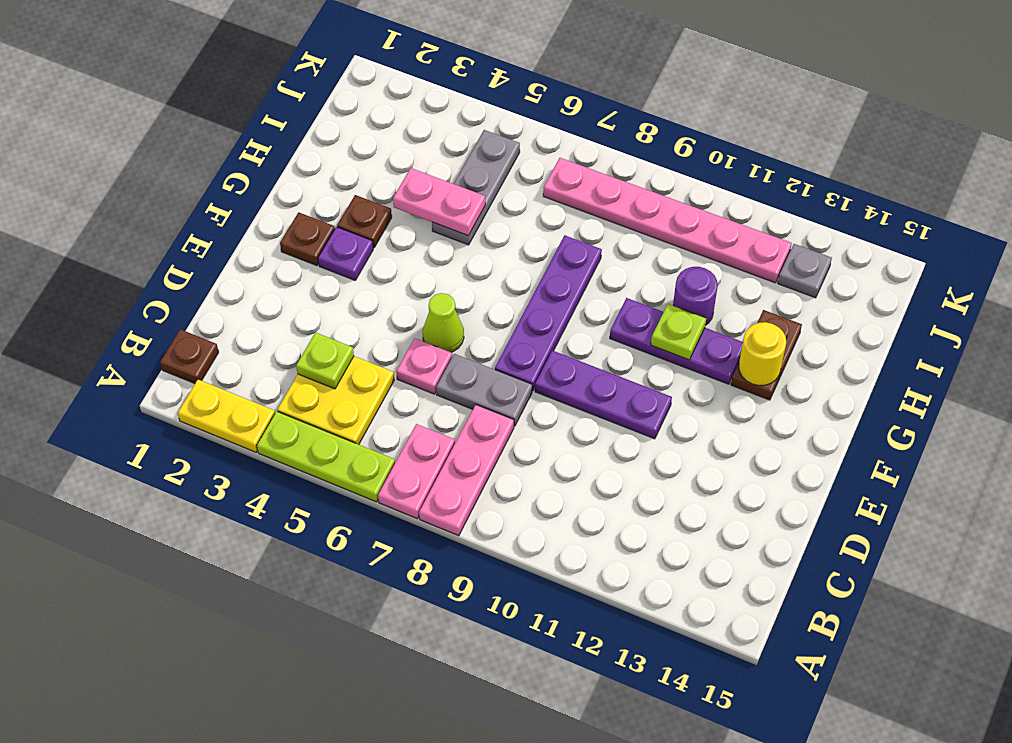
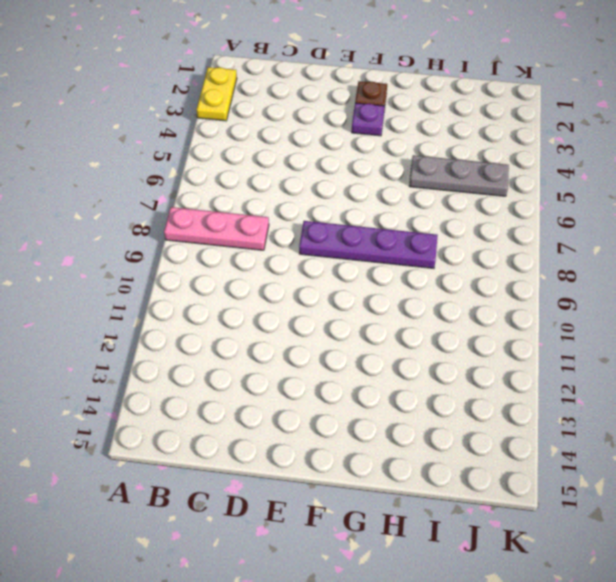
none -> lime plate A4:A6 level 1
none -> pink plate A7:B7 level 1
none -> brown plate B1 level 1

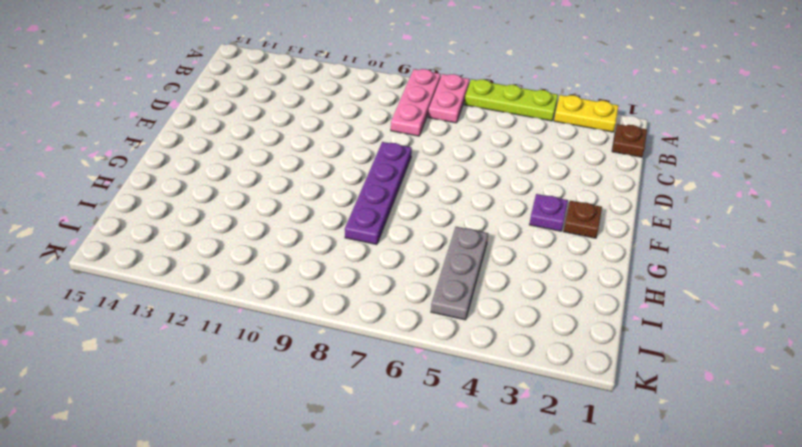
none -> yellow plate B4:C5 level 1
none -> pink plate D6 level 1
none -> grey plate D7:D8 level 1

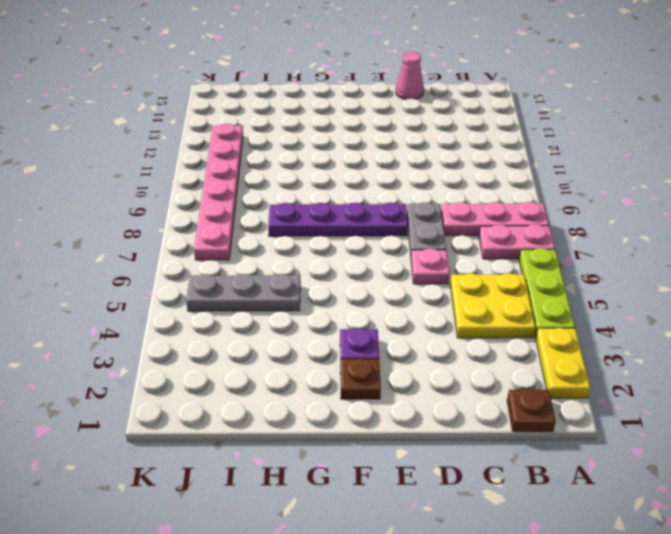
pink cone D15 level 1 -> none
none -> lime cone E6 level 1
none -> purple plate E9:E11 level 1
none -> brown plate G3 level 1

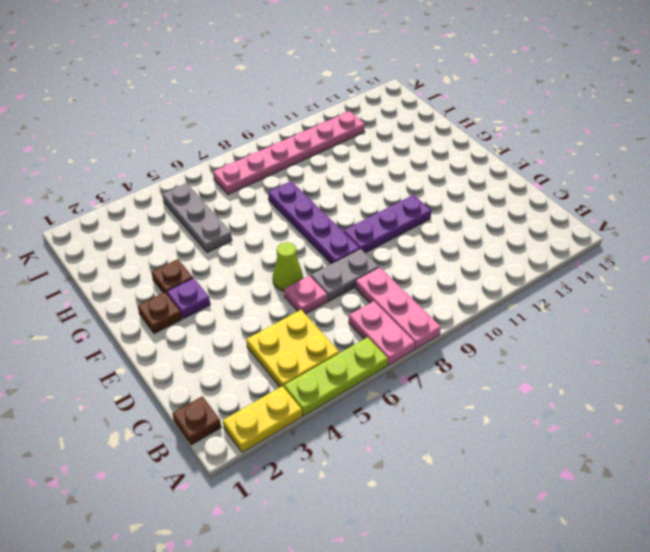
none -> purple plate G10:G12 level 1
none -> brown plate G13:H13 level 1
none -> purple round brick H11 level 1

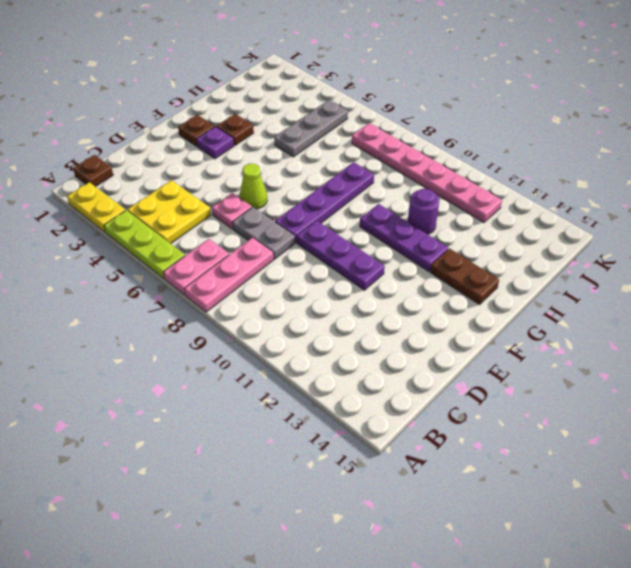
brown plate G13:G14 level 1 -> brown plate G13:H13 level 1
none -> grey plate J13 level 1
none -> lime plate C4 level 2
none -> lime plate G11 level 2

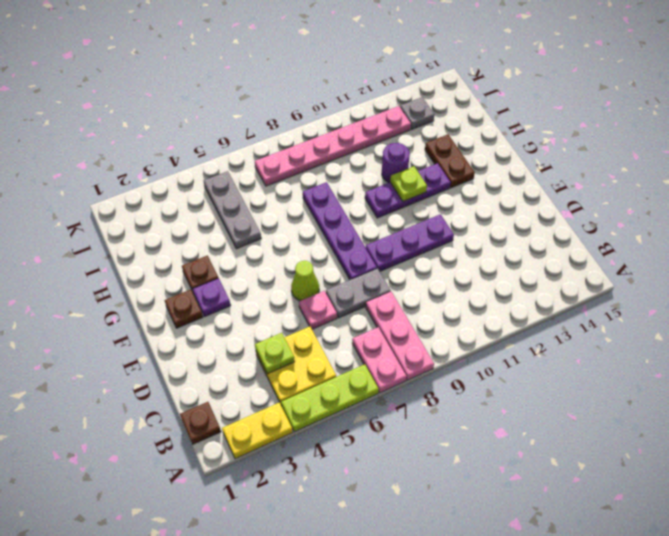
none -> yellow round brick G13 level 2
none -> pink plate H4:H5 level 2

